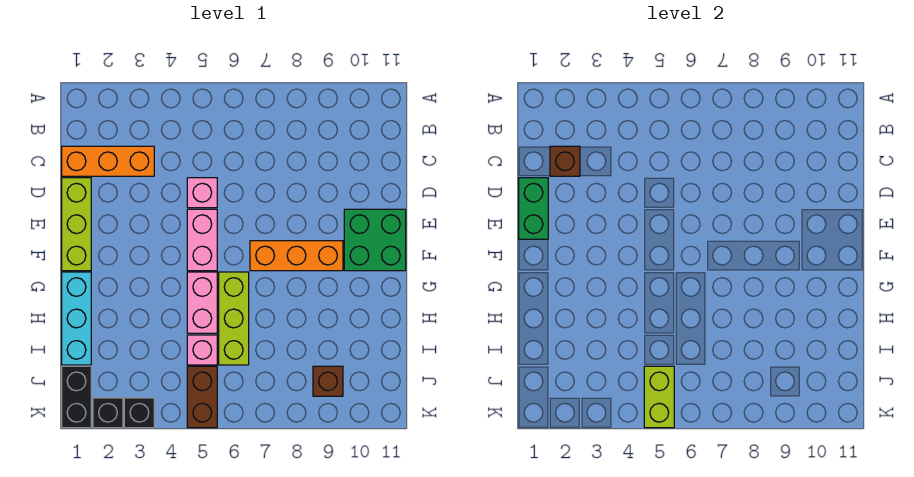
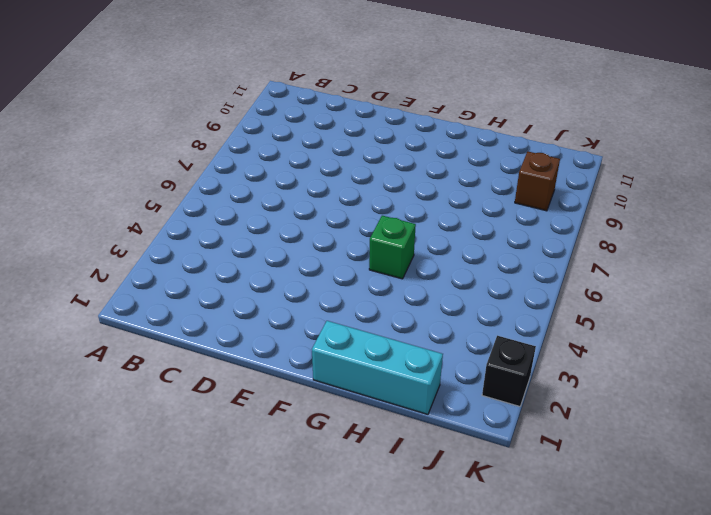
green brick G5 level 1 -> pink brick G5:H5 level 1
none -> orange brick C1:C3 level 1
none -> lime brick D1:F1 level 1
none -> pink brick D5 level 1

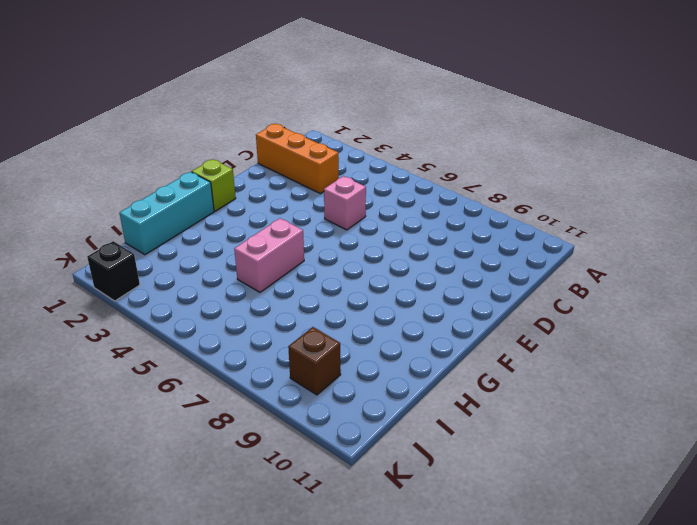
lime brick F1 level 1 -> lime brick D1:F1 level 1
none -> pink brick E5:F5 level 1
none -> green brick E10:F11 level 1
none -> orange brick F7:F9 level 1

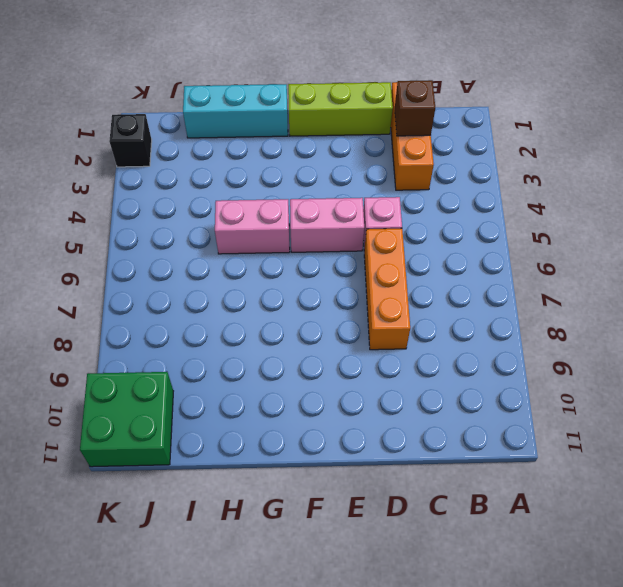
orange brick D6:D8 level 1 -> orange brick F7:F9 level 1
green brick J10:K11 level 1 -> green brick E10:F11 level 1
none -> lime brick G6:I6 level 1
none -> pink brick I5 level 1
none -> black brick J1:K1 level 1

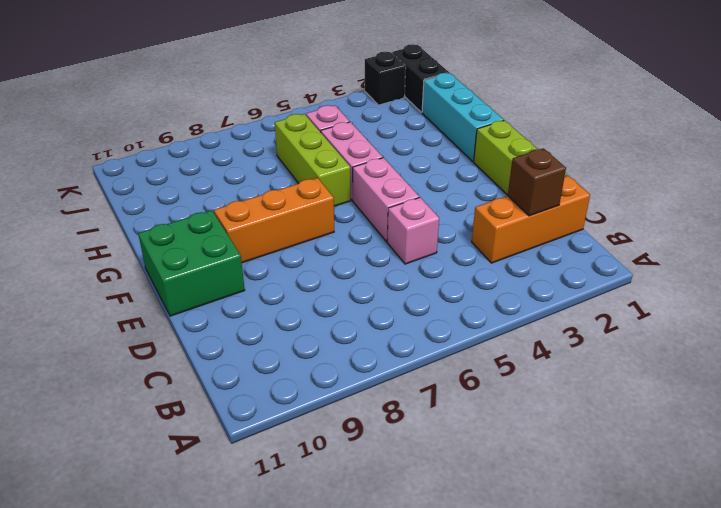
none -> brown brick J5:K5 level 1
none -> brown brick J9 level 1
none -> black brick K3 level 1

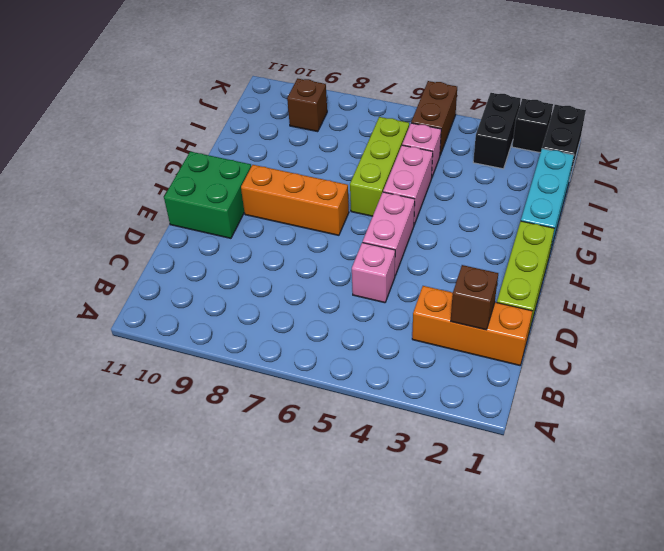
black brick J3:K3 level 1 -> black brick K3 level 1
none -> green brick D1:E1 level 2
none -> lime brick J5:K5 level 2

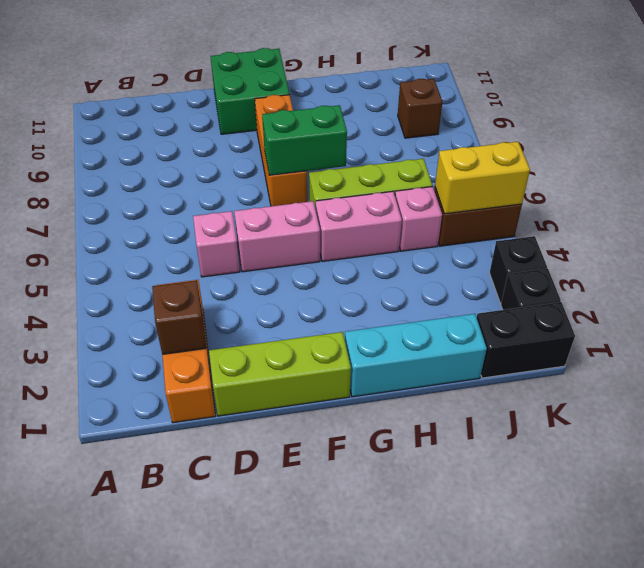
green brick F7:G7 level 2 -> green brick D1:E1 level 2
yellow brick J5:K5 level 2 -> lime brick J5:K5 level 2

